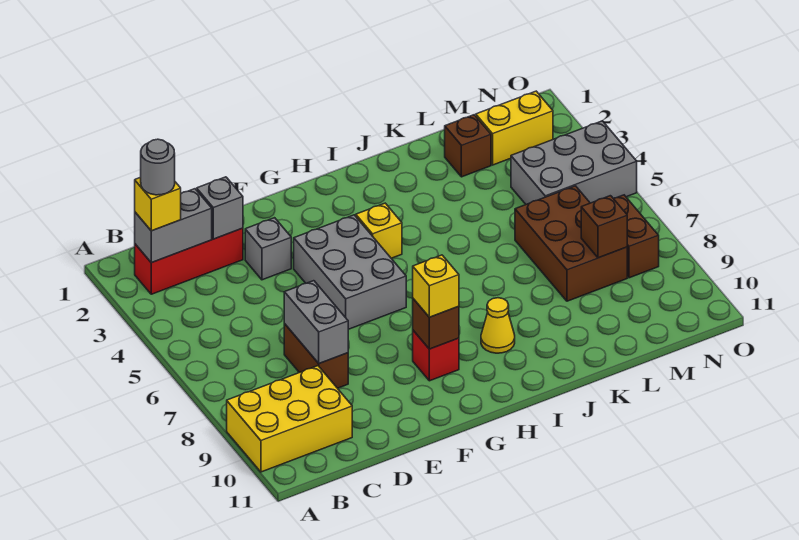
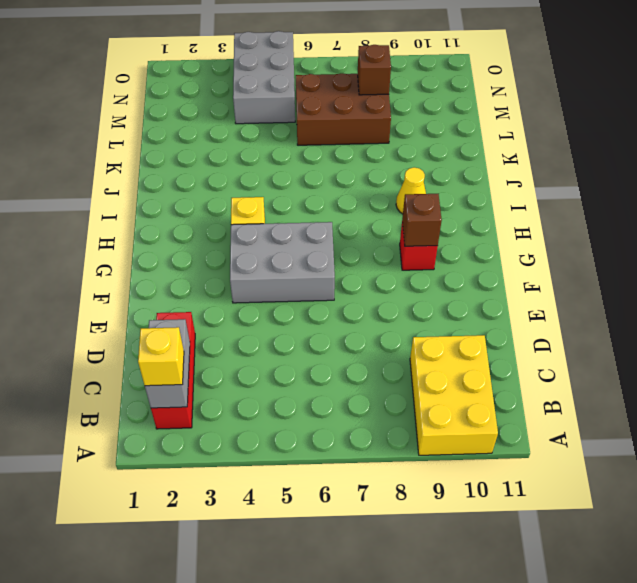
none -> brown brick D7:D8 level 1
none -> grey brick E3 level 1
none -> brown brick L2 level 1

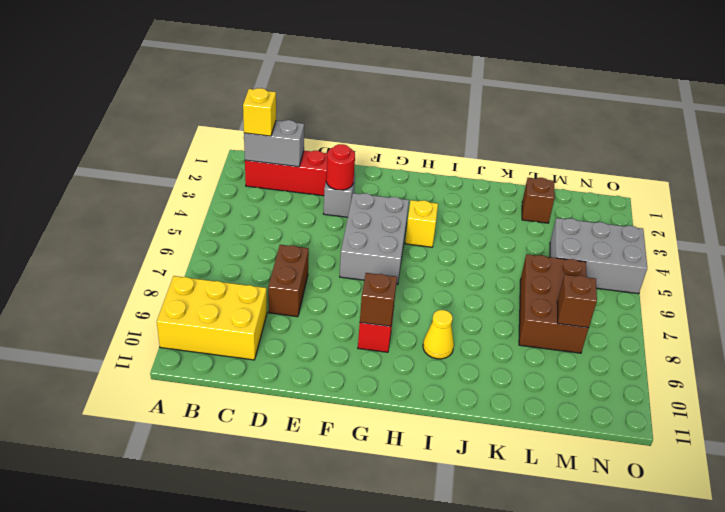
red round brick E3 level 2 -> none
none -> yellow brick M2:N2 level 1
none -> brown brick N7:N8 level 1
none -> grey brick D2 level 2

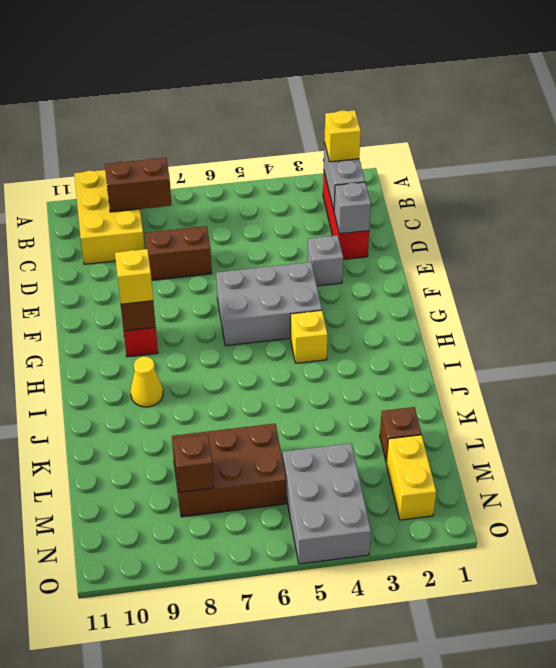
brown brick B8:B9 level 2 -> brown brick N7:N8 level 1
none -> grey brick D7:D8 level 2
none -> grey round brick B2 level 4

